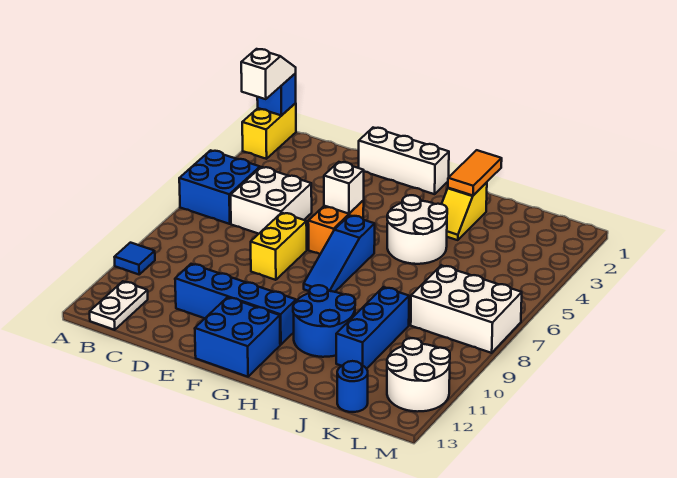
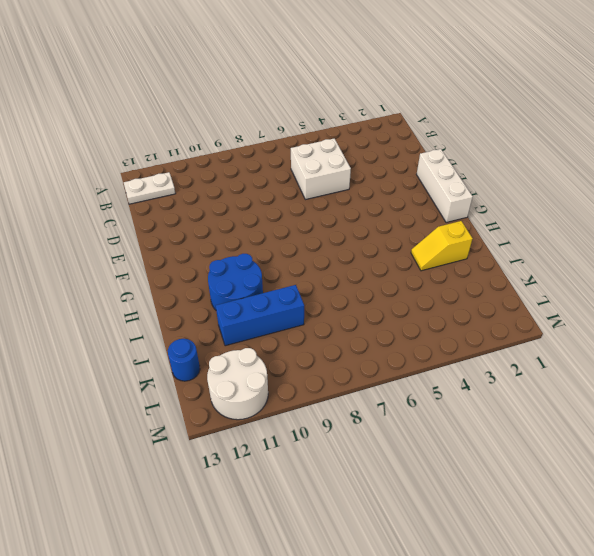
none -> yellow brick A1:A2 level 1
none -> blue brick A5:B6 level 1
none -> blue tile A10 level 1

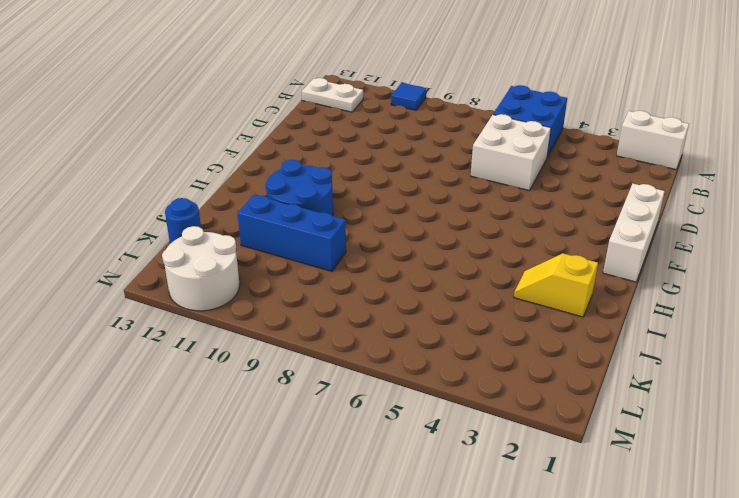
white brick A1:A2 level 1 -> yellow brick A1:A2 level 1
none -> blue brick D11:G11 level 1
none -> yellow brick E7:E8 level 1
none -> orange brick F5:F6 level 1

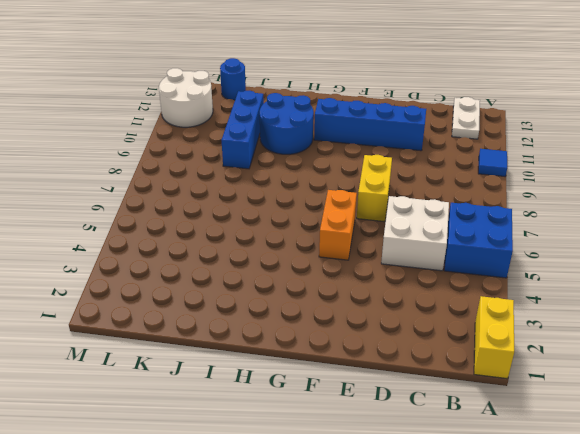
none -> white brick E1:G1 level 1
none -> blue brick F12:G13 level 1
none -> blue slope G6:G8 level 1 top 6

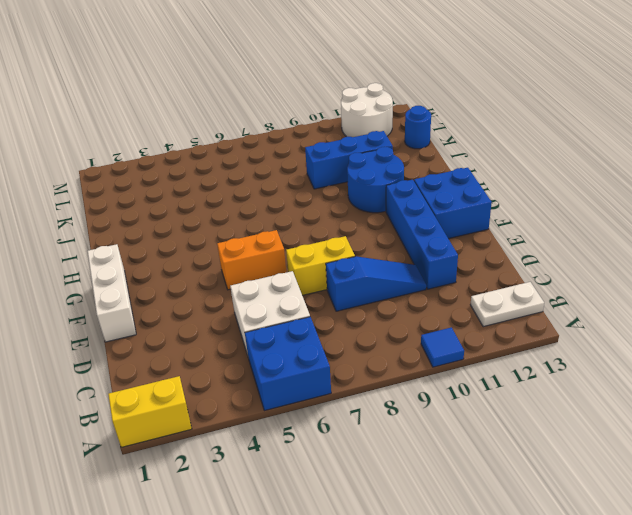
blue slope D8:D10 level 1 top 8 -> blue slope G6:G8 level 1 top 6
none -> white round brick H4:I5 level 1
none -> yellow slope I2:I3 level 1 top 2
none -> white brick K7:M8 level 1

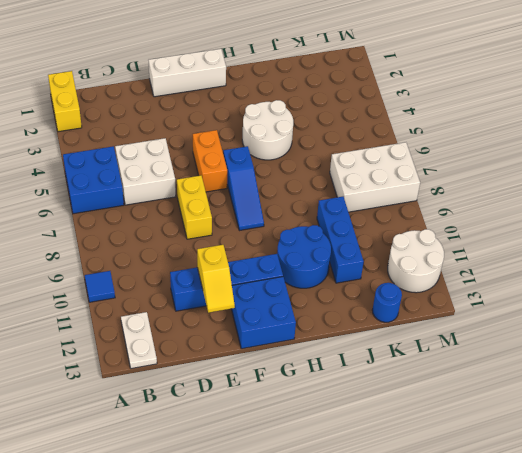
yellow slope E11:E12 level 2 top 11 -> yellow slope I2:I3 level 1 top 2
none -> blue brick A1 level 2
none -> white brick F5 level 2
none -> orange tile I1:I2 level 2

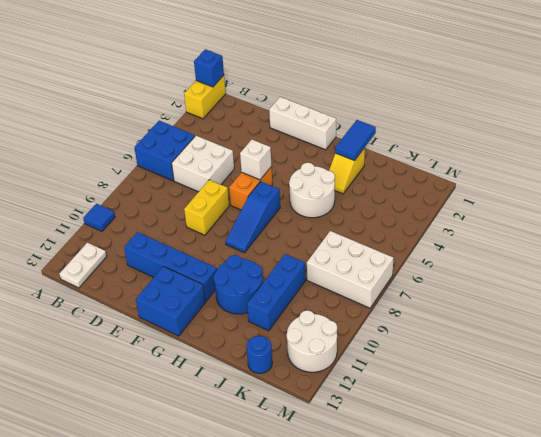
blue tile I1:I2 level 2 -> orange tile I1:I2 level 2
none -> white slope A1:A2 level 3 top 2

